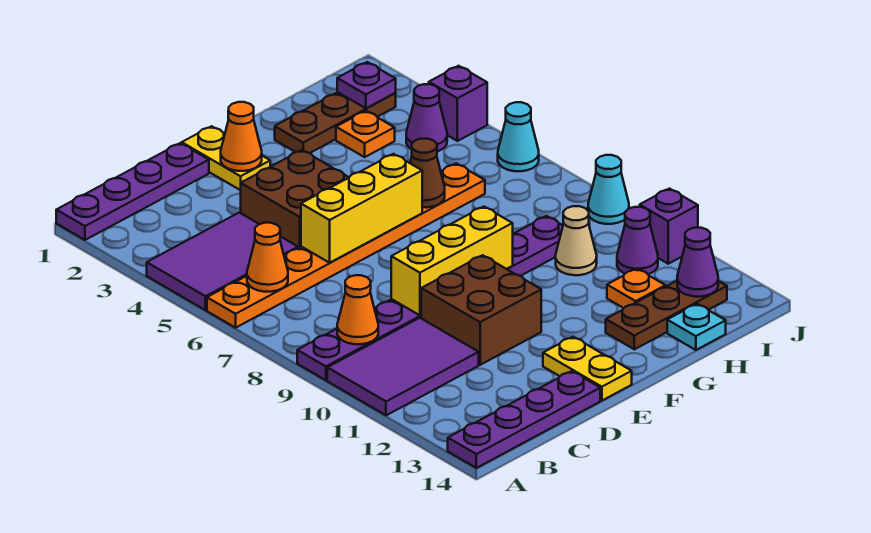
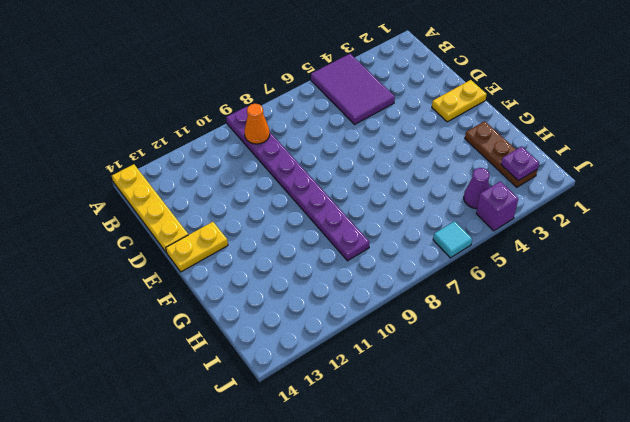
yellow plate A14:D14 level 1 -> purple plate A14:D14 level 1
cyan tile J6 level 1 -> cyan cone J6 level 1
none -> purple plate A1:D1 level 1
none -> orange plate A6:H6 level 1
none -> purple tile A10:C11 level 1
none -> brown brick D4:E5 level 1

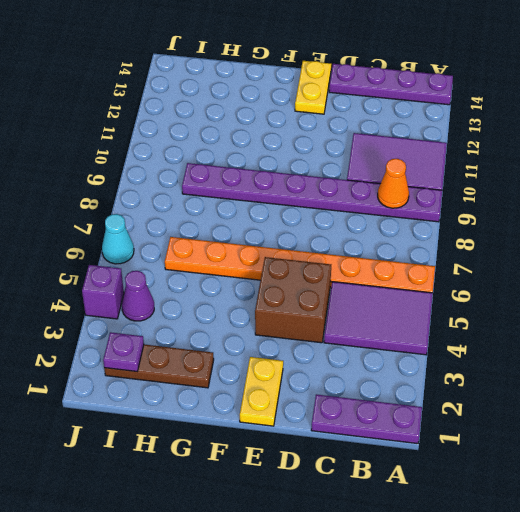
purple plate A1:C1 level 1 -> purple plate A1:D1 level 1
none -> brown brick D10:E11 level 1
none -> brown plate G13:I13 level 1
none -> orange plate H3 level 1
none -> tan cone H10 level 1

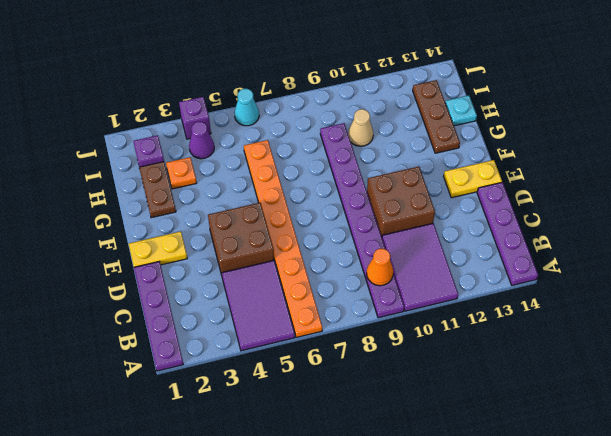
none -> orange plate H12 level 1
none -> purple cone I11 level 1
none -> cyan cone J9 level 1
none -> purple brick J11 level 1

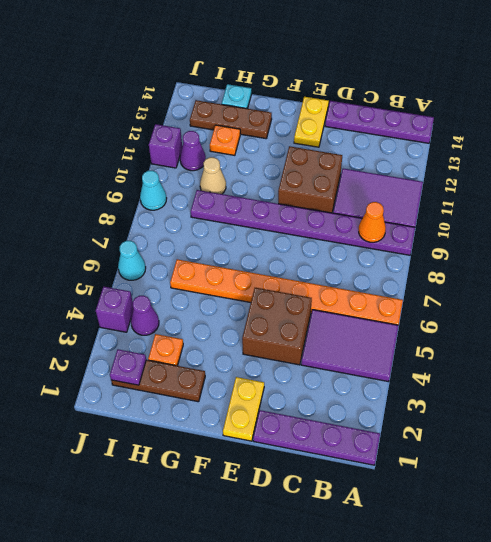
none -> orange cone B6 level 2
none -> yellow brick D6:F6 level 2
none -> yellow brick D9:F9 level 2
none -> orange cone E2 level 2

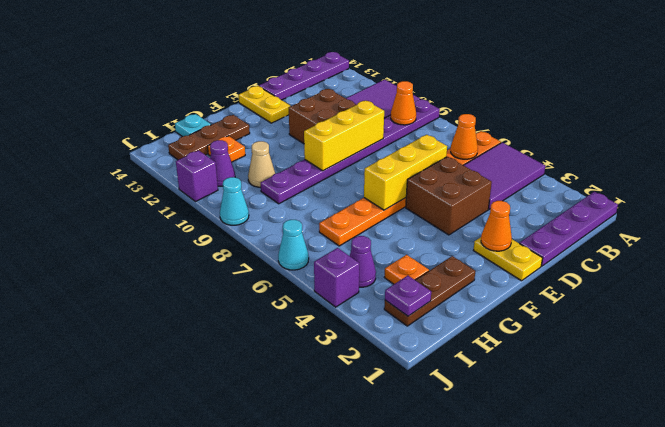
none -> brown cone G6 level 2
none -> purple cone I13 level 2

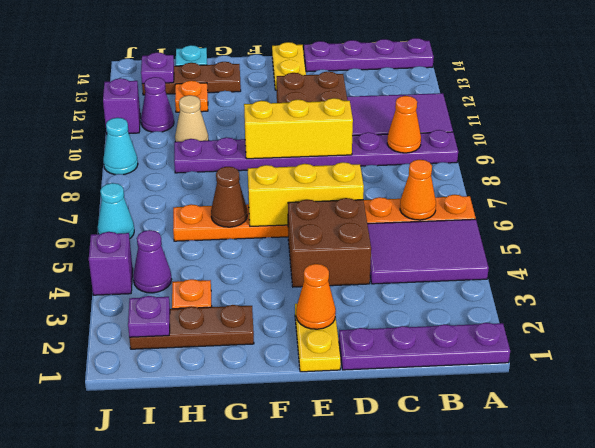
purple plate I13 level 2 -> purple cone I13 level 2

